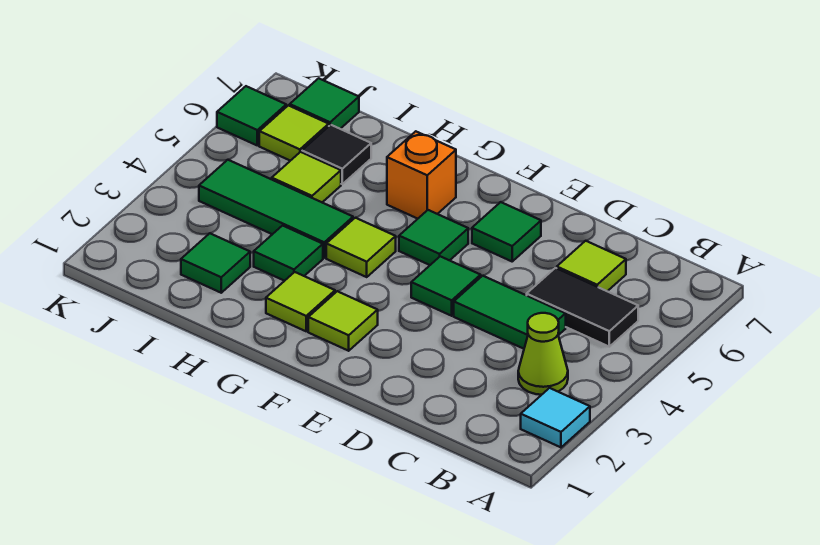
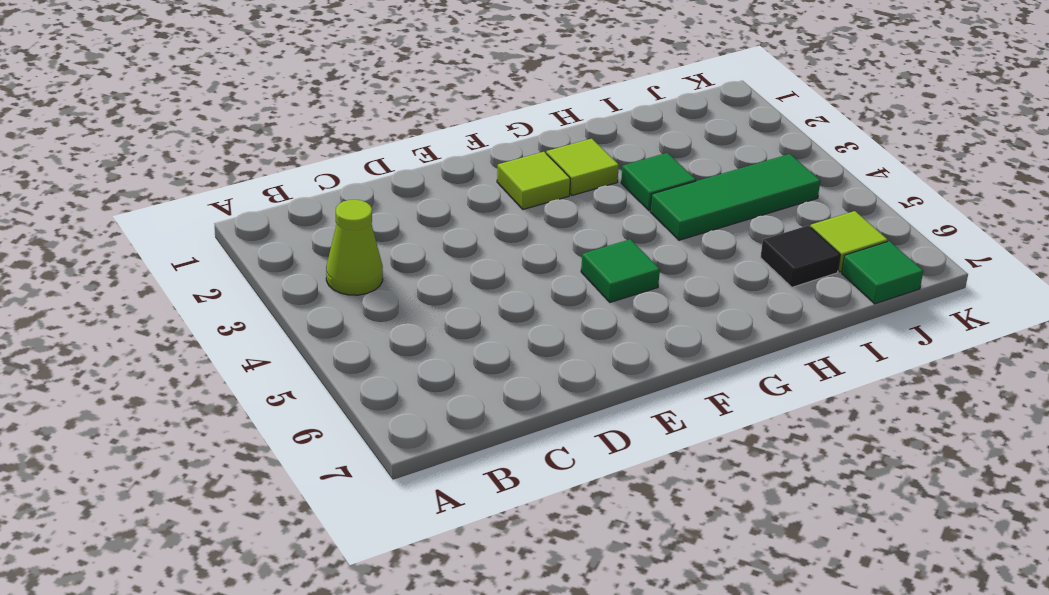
none -> cyan tile A2 level 1
none -> black tile B5:C5 level 1
none -> green tile C4:D4 level 1

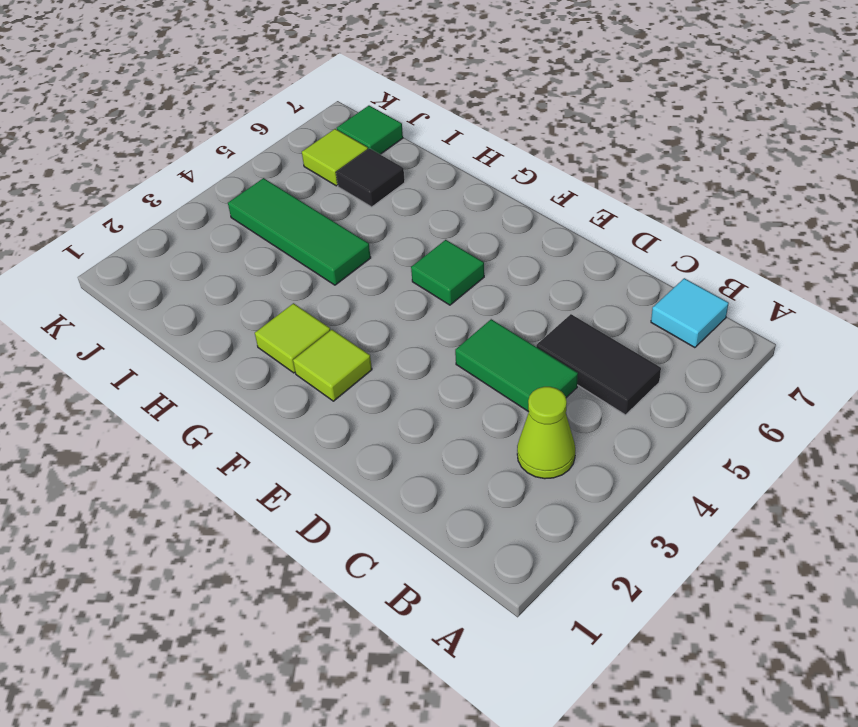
cyan tile B7 level 1 -> cyan tile A2 level 1
none -> lime tile C6 level 1
none -> green tile E4 level 1
none -> green tile E6 level 1

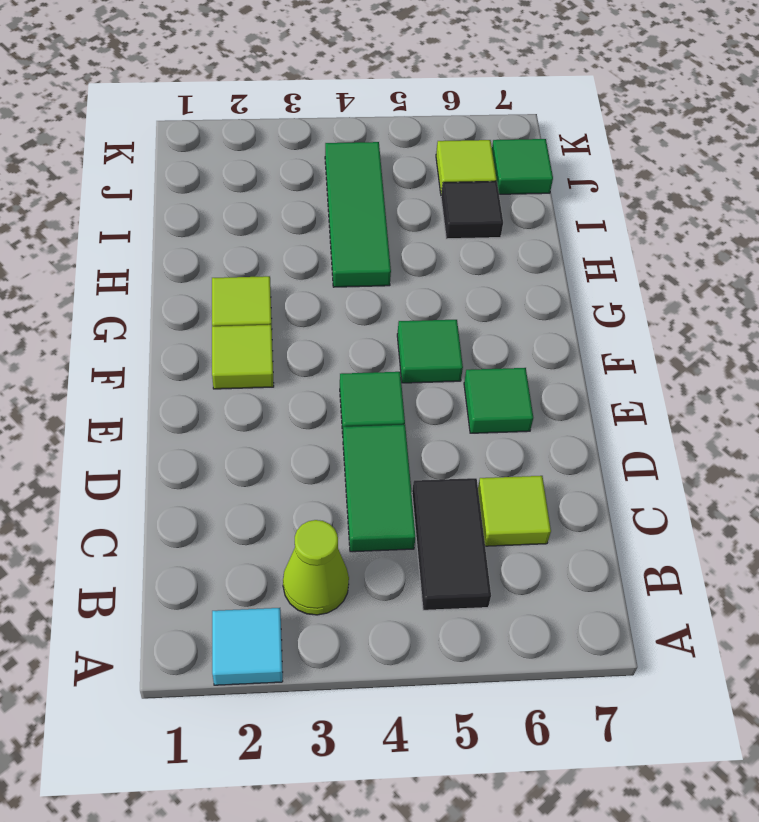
none -> lime tile G4 level 1
none -> orange brick G6 level 1
none -> green tile H3 level 1

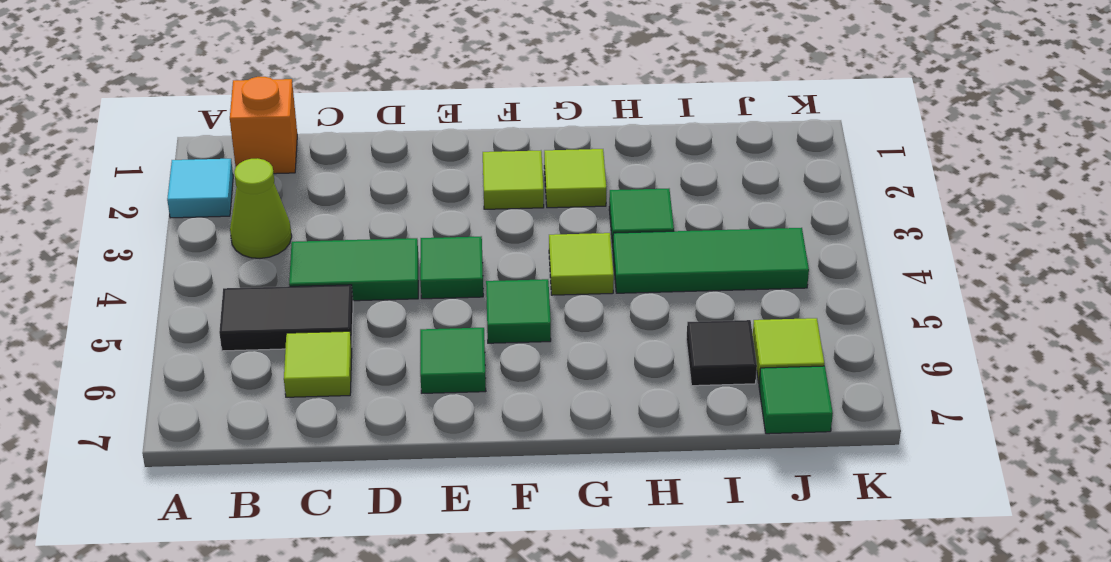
orange brick B1 level 1 -> orange brick G6 level 1
none -> green tile I2 level 1
none -> lime tile I5 level 1
none -> green tile K6 level 1

